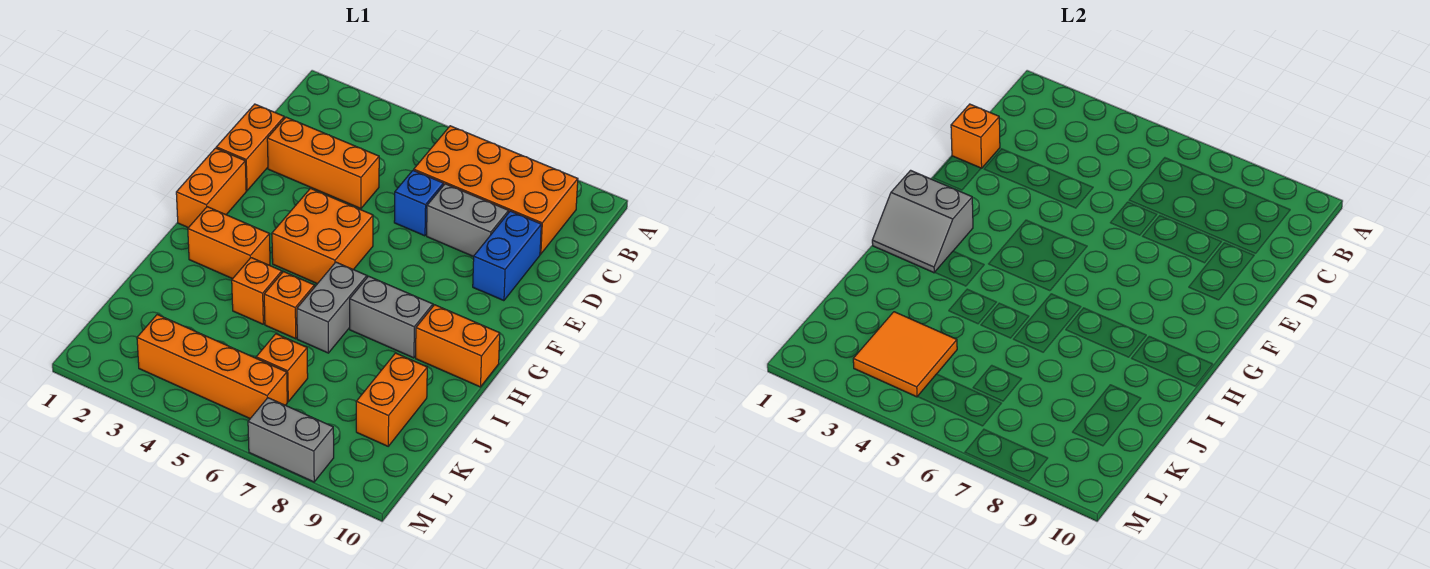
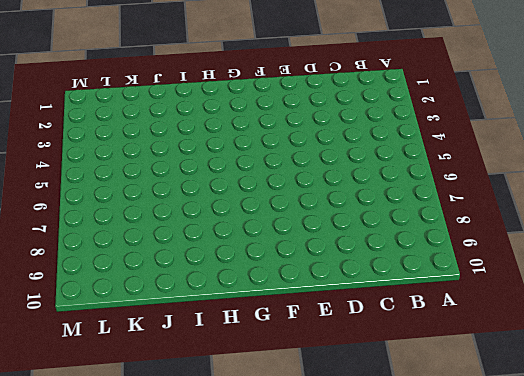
none -> orange brick B6:C9 level 1
none -> orange brick D1:E1 level 1
none -> orange brick D2:D4 level 1

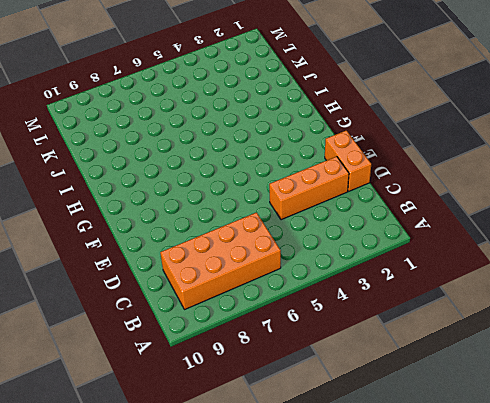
none -> blue brick D6 level 1
none -> grey brick D7:D8 level 1
none -> blue brick D9:E9 level 1

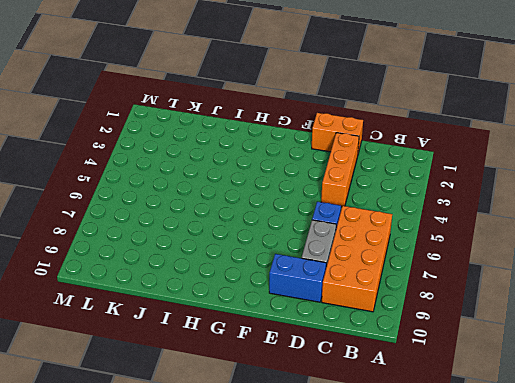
none -> orange brick F1:G1 level 1
none -> orange brick F4:G5 level 1
none -> orange brick H2:H3 level 1

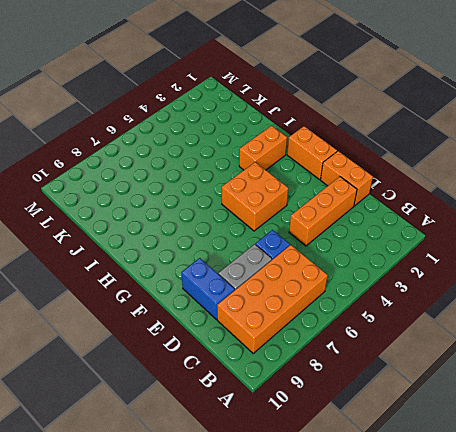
none -> grey brick H6:I6 level 1
none -> grey brick H7:H8 level 1
none -> orange brick H9:H10 level 1

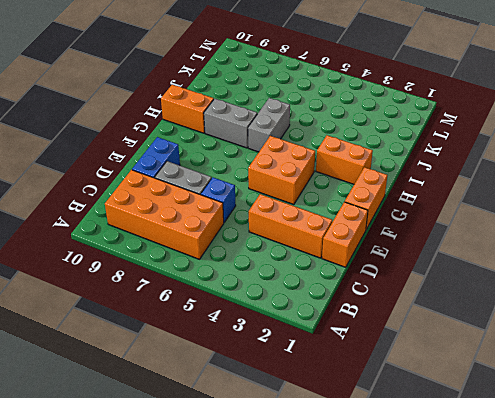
none -> orange brick I4 level 1
none -> orange brick I5 level 1
none -> orange brick J9:K9 level 1

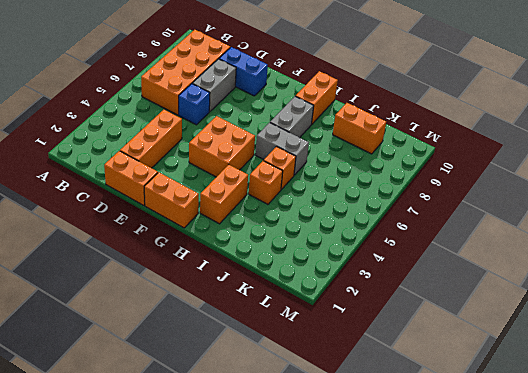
none -> orange brick K6 level 1
none -> orange brick L3:L6 level 1
none -> grey brick M7:M8 level 1

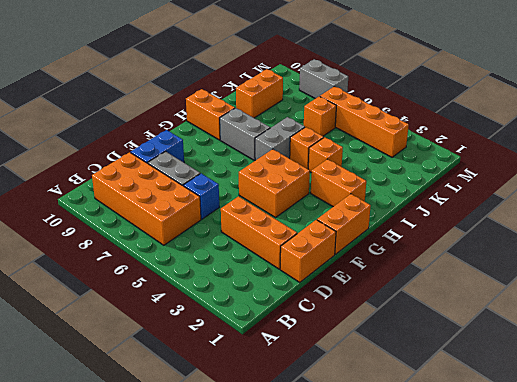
none -> orange brick D1 level 2
none -> grey slope G1:H2 level 2 top G
none -> orange tile K3:L4 level 2

